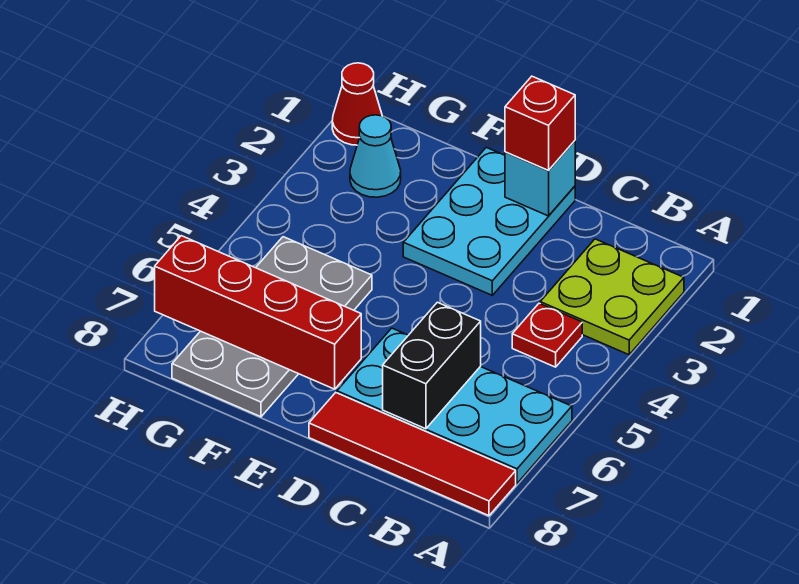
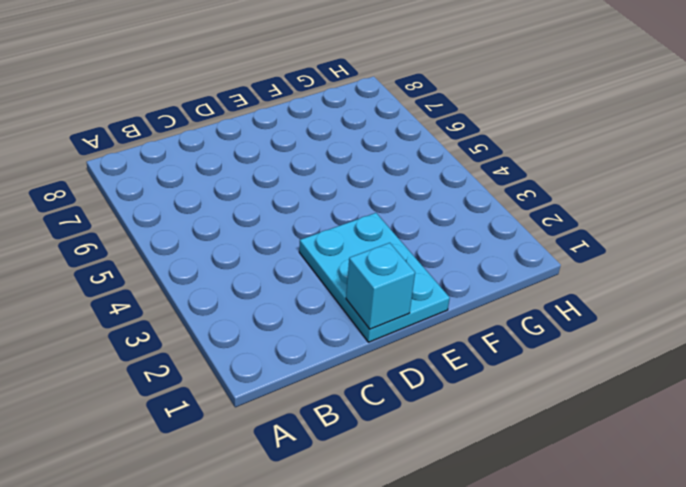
none -> lime plate A2:B3 level 1
none -> cyan plate A6:D7 level 1
none -> red tile A8:D8 level 1

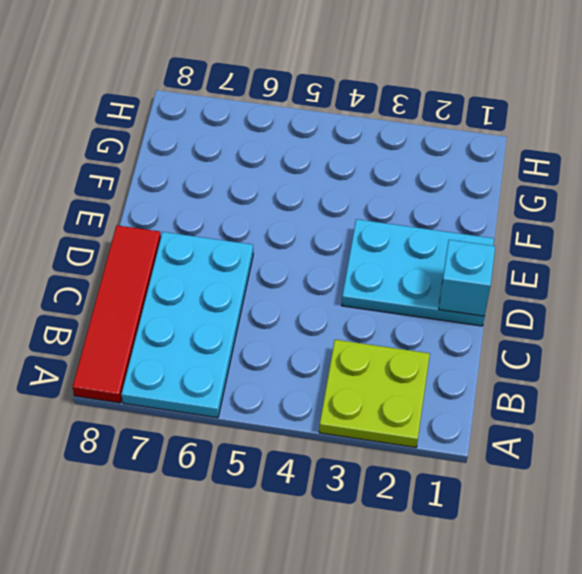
none -> red plate B4 level 1
none -> grey plate F5:G8 level 1
none -> cyan cone G2 level 1

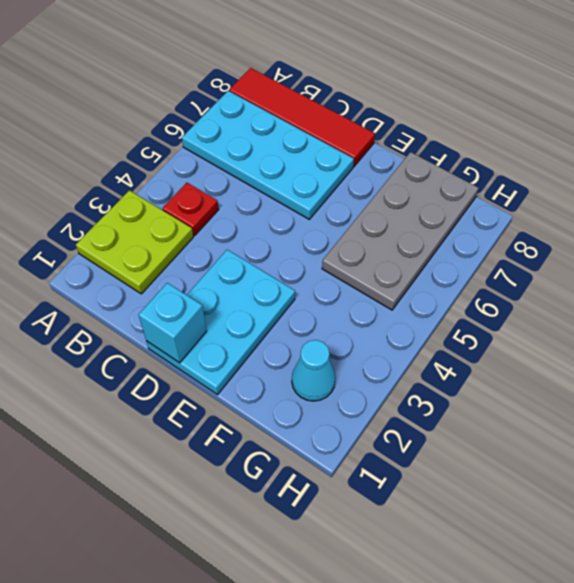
none -> red cone H1 level 1
none -> black brick C6:C7 level 2
none -> red brick E7:H7 level 2

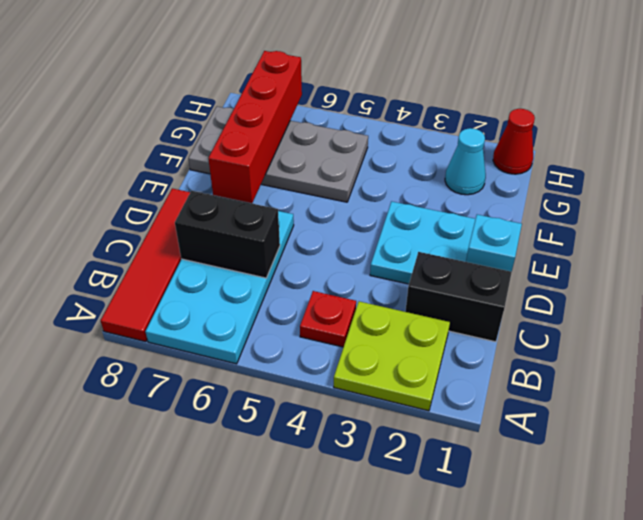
black brick C1:C2 level 1 -> none
none -> red brick D1 level 3

